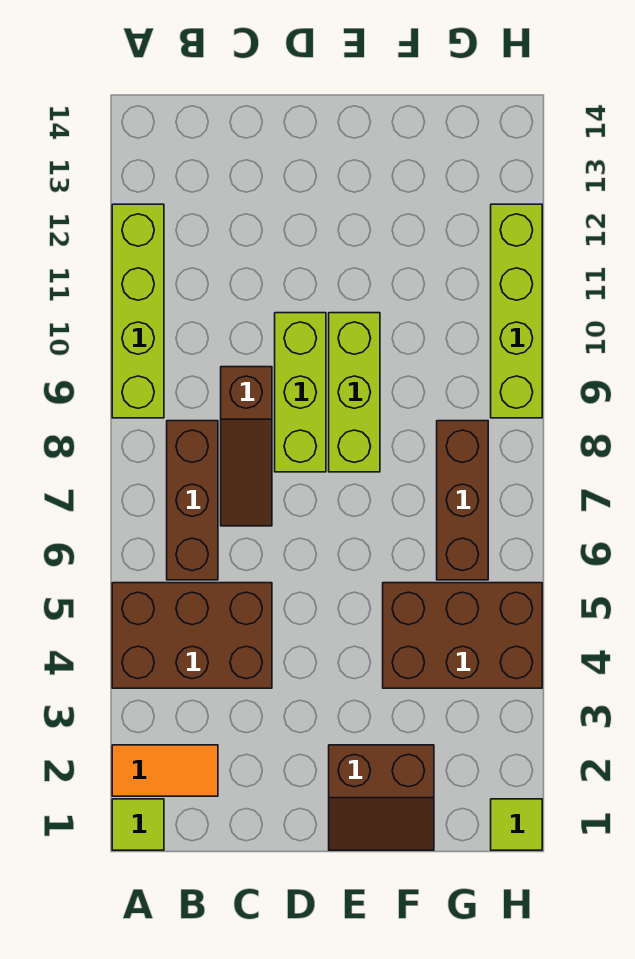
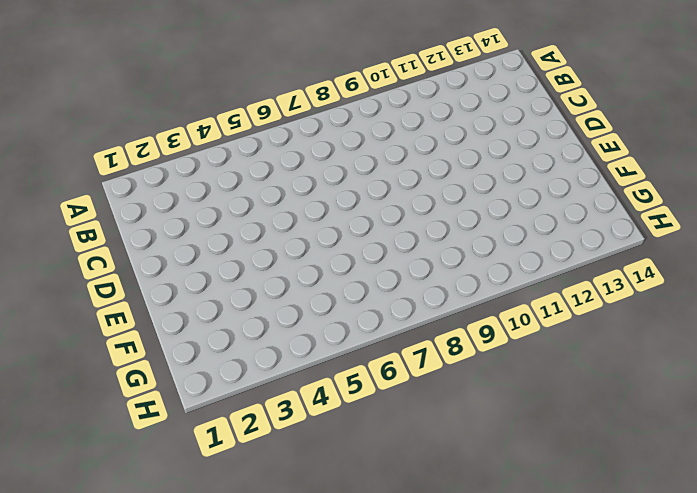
none -> lime tile A1 level 1
none -> orange tile A2:B2 level 1
none -> brown brick A4:C5 level 1

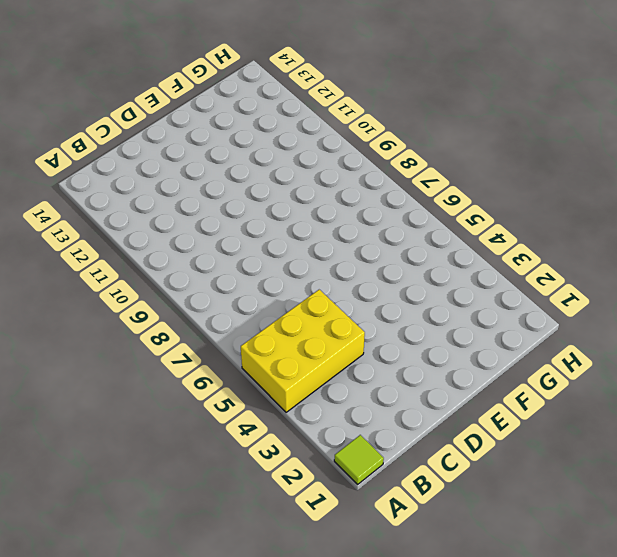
yellow brick A4:C5 level 1 -> brown brick A4:C5 level 1
none -> orange tile A2:B2 level 1
none -> lime brick A9:A12 level 1
none -> brown brick B6:B8 level 1

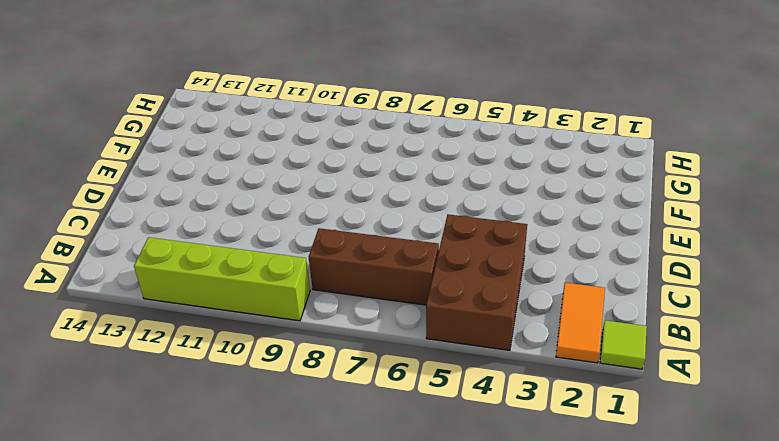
none -> brown slope C7:C9 level 1 top 9
none -> lime brick D8:D10 level 1
none -> brown slope E1:F2 level 1 top 2

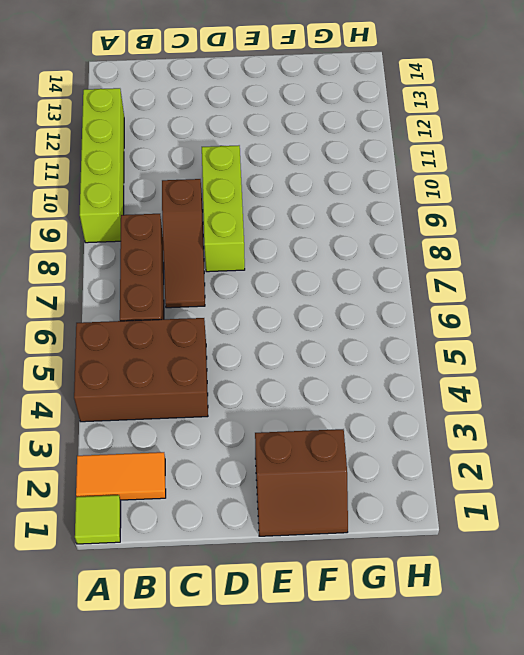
none -> lime brick E8:E10 level 1
none -> brown brick F4:H5 level 1
none -> brown brick G6:G8 level 1

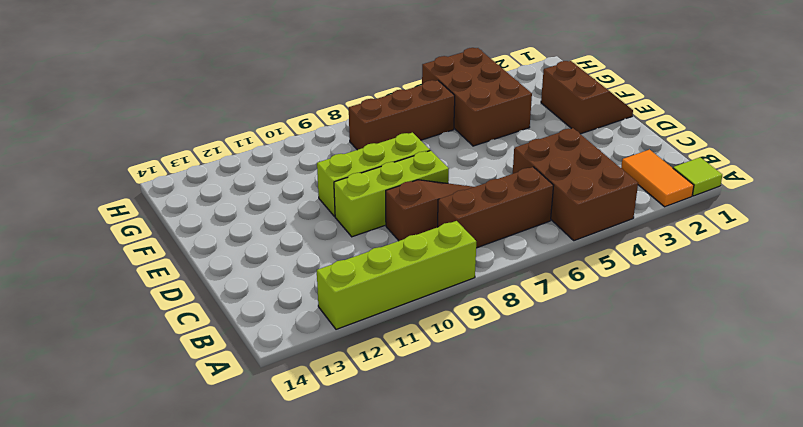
none -> lime tile H1 level 1
none -> lime brick H9:H12 level 1

